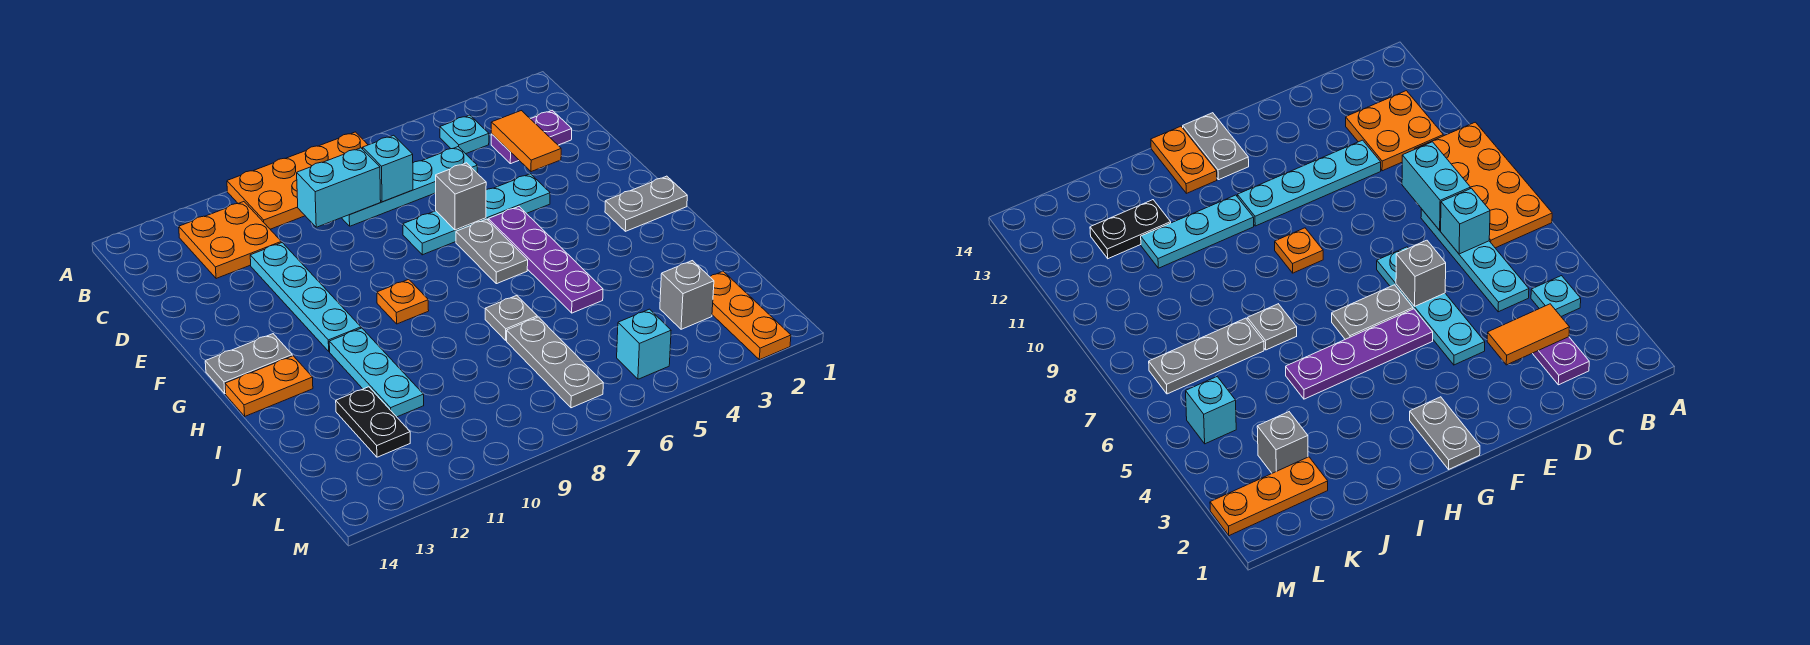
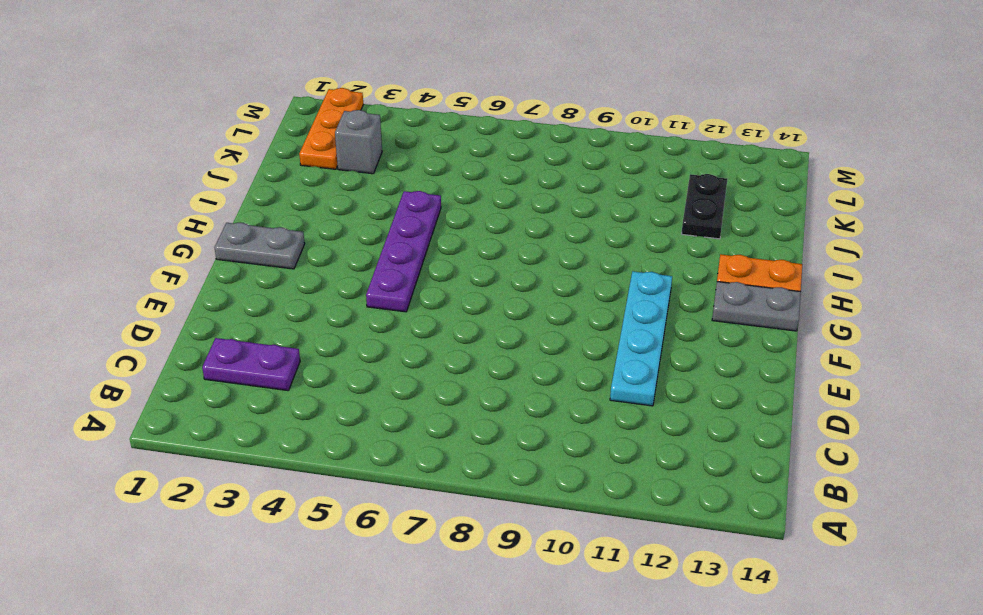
none -> orange plate A7:B10 level 1
none -> cyan plate B4 level 1
none -> orange plate B11:C12 level 1

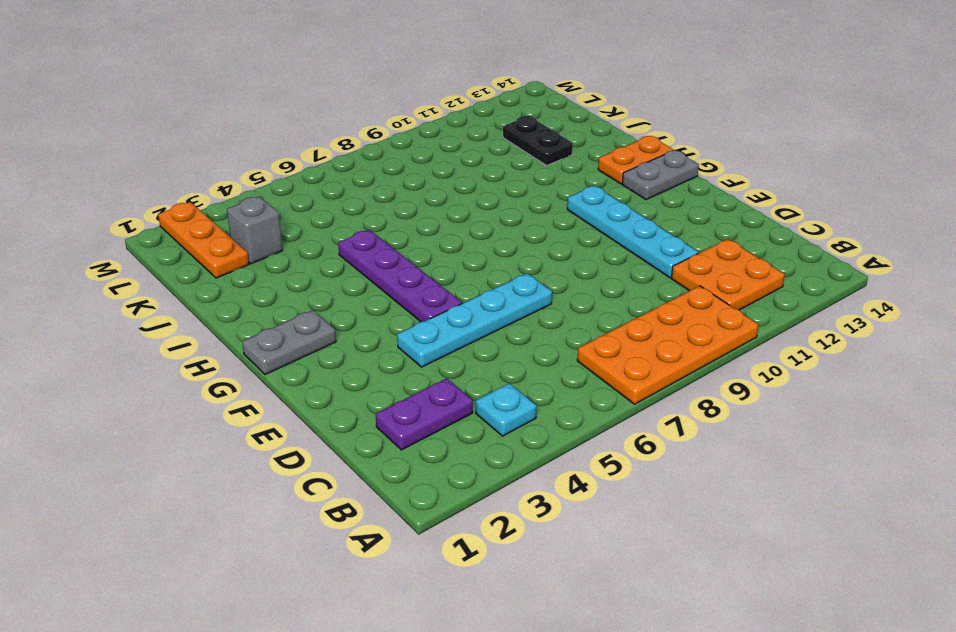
none -> cyan plate C5:C8 level 1
none -> grey plate F6:G6 level 1
none -> orange plate G9 level 1

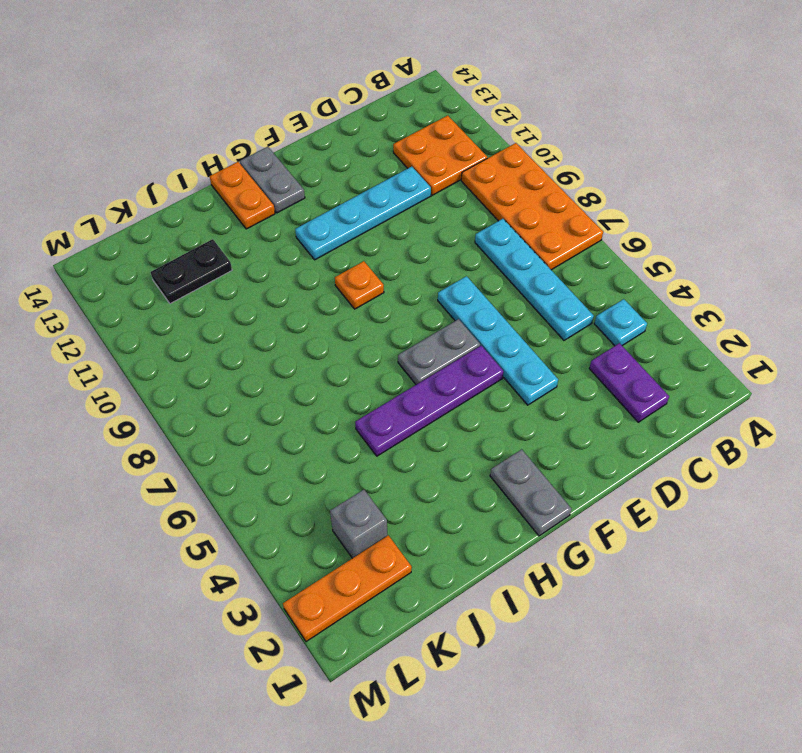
none -> cyan plate H11:J11 level 1
none -> grey plate I7 level 1
none -> grey plate J7:L7 level 1

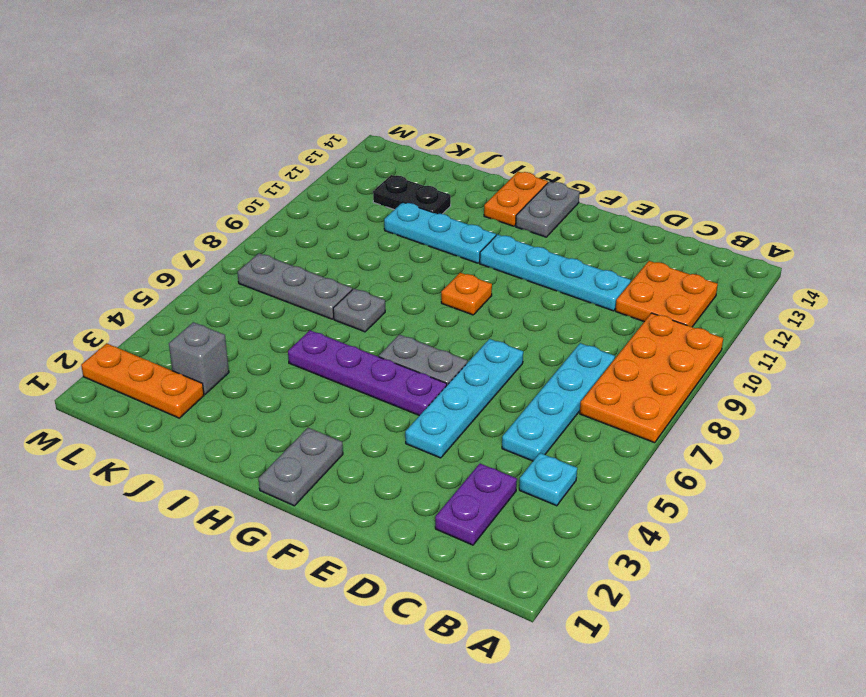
none -> cyan brick L5 level 1
none -> orange tile C3:D3 level 2
none -> cyan brick C7 level 2

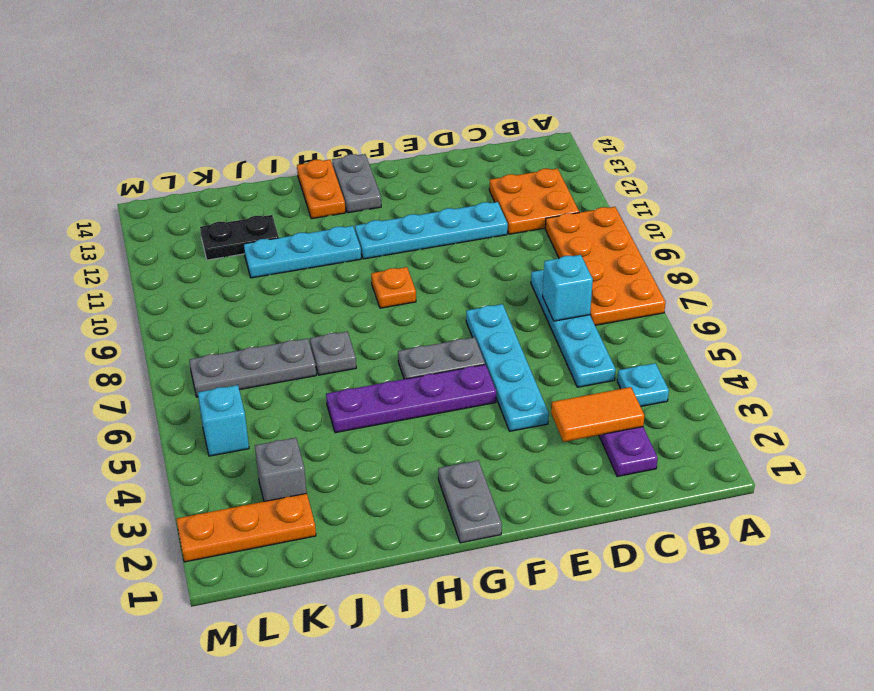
none -> cyan brick C8:C9 level 2
none -> grey brick E6 level 2

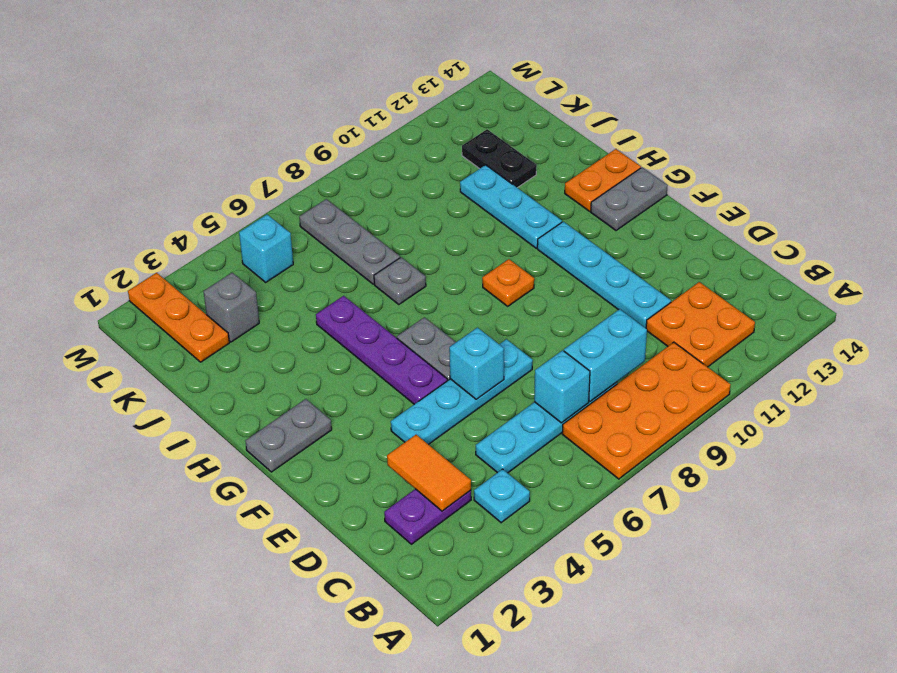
cyan brick E6 level 2 -> grey brick E6 level 2

